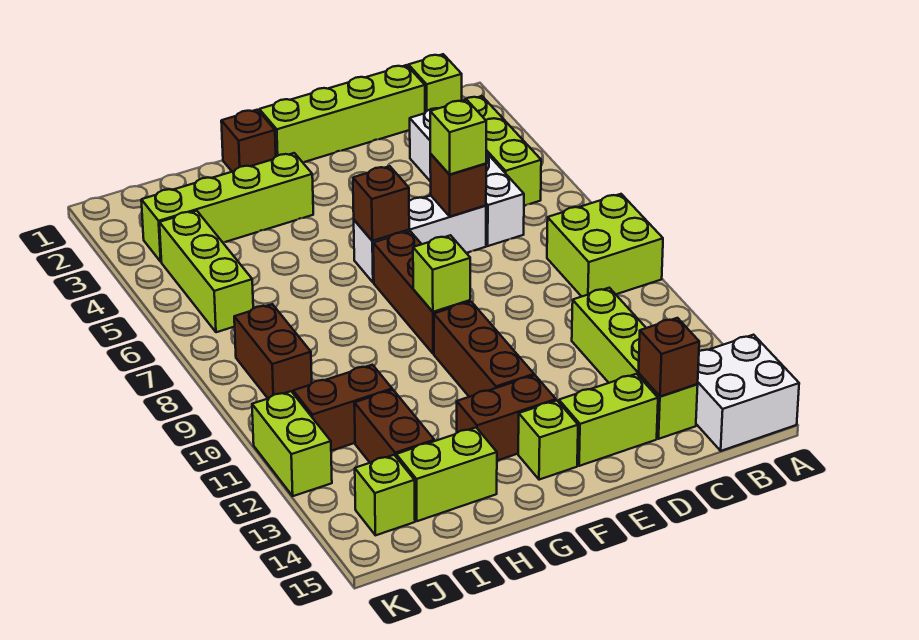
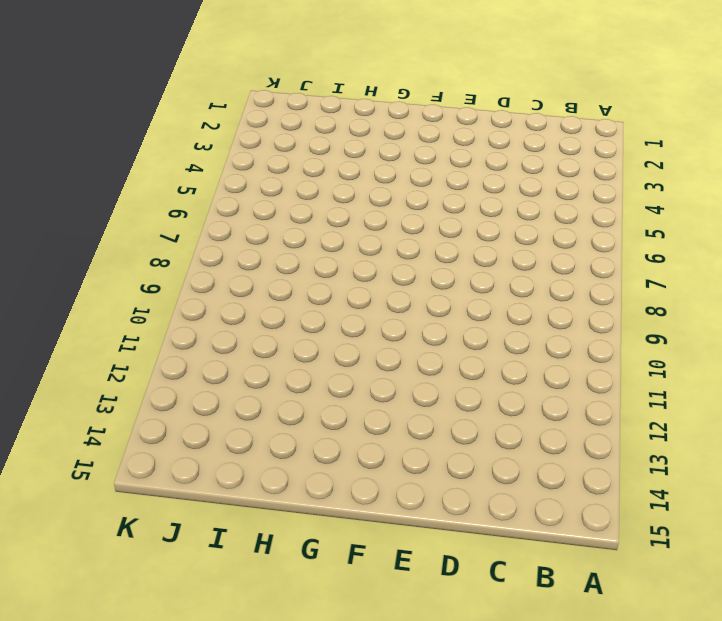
none -> lime brick A8:B9 level 1
none -> white brick A14:B15 level 1
none -> lime brick B1 level 1

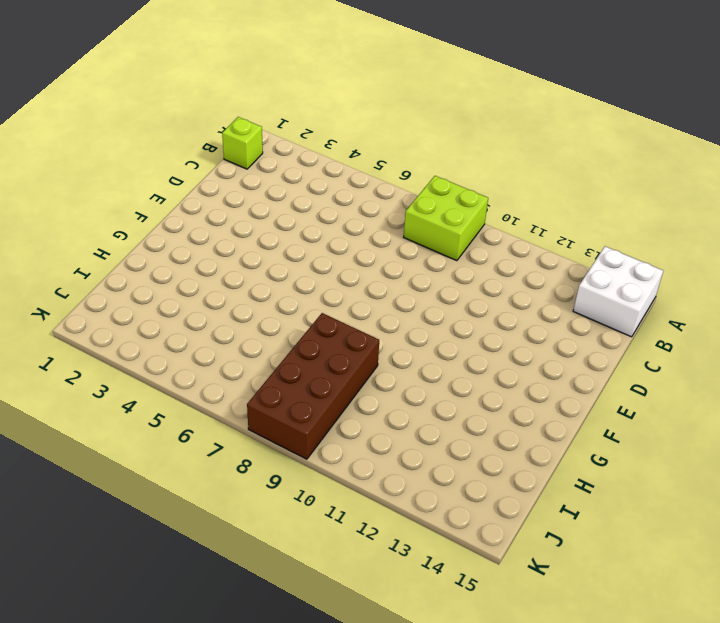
brown brick H8:K9 level 1 -> brown brick J8:J9 level 1
none -> lime brick B3:B5 level 1
none -> lime brick C1:F1 level 1
none -> white brick C3:C6 level 1

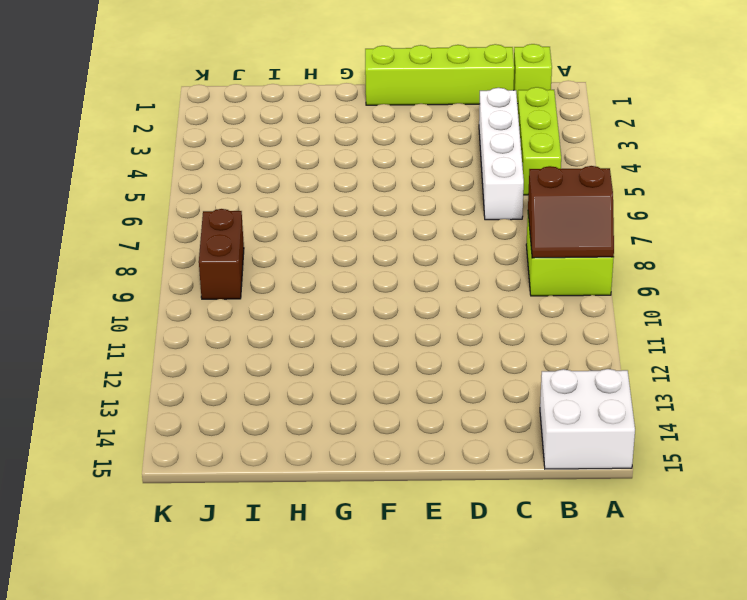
brown slope A8:B9 level 2 top 8 -> none
none -> lime brick C11:C14 level 1
none -> white brick D6:F6 level 1
none -> lime brick D14:E14 level 1

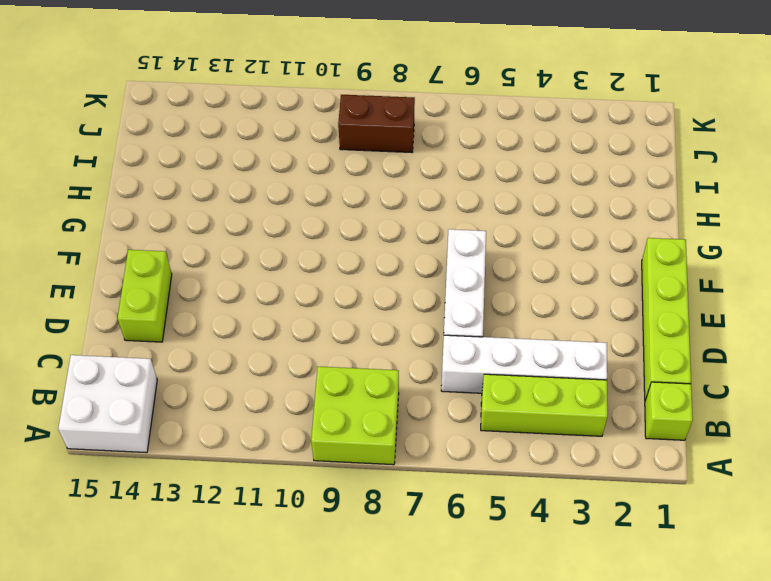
none -> lime brick C11:C14 level 1
none -> brown brick F7:F9 level 1
none -> brown brick F10:F12 level 1

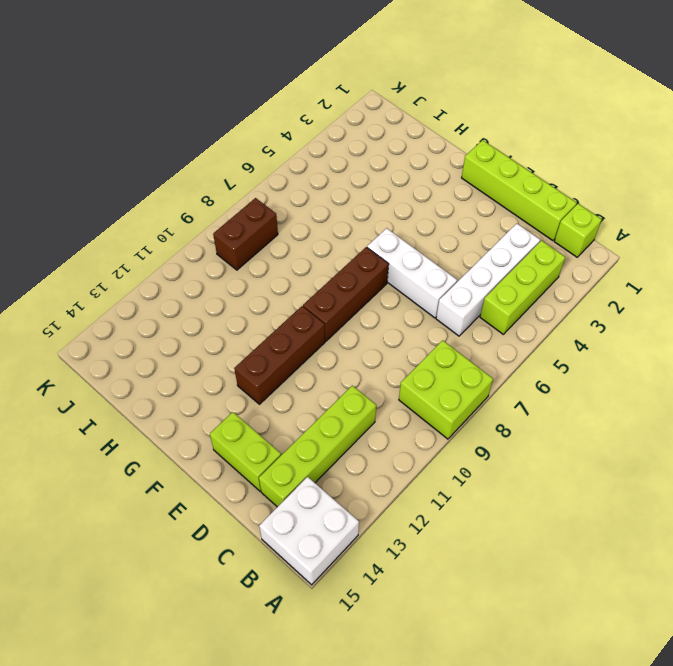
none -> brown brick F13:G13 level 1
none -> lime brick F14 level 1
none -> brown brick G1 level 1

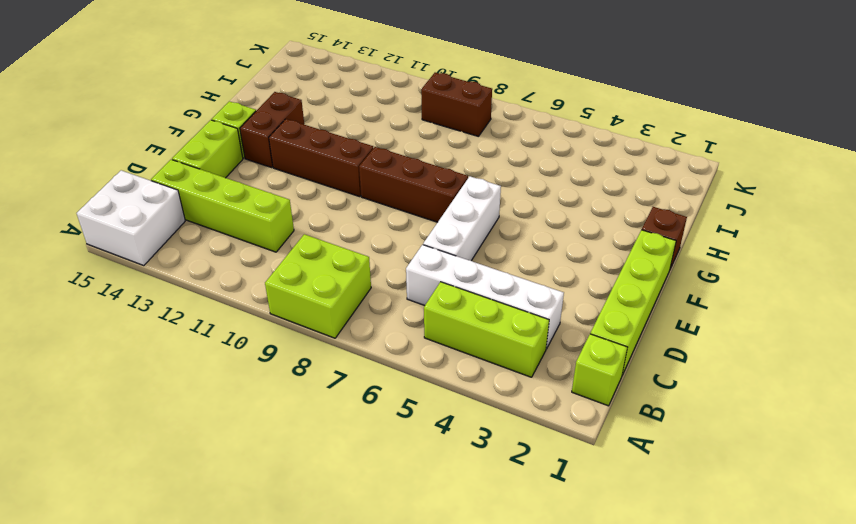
none -> lime brick G3:J3 level 1
none -> lime brick H14:I14 level 1
none -> brown brick I11:J11 level 1

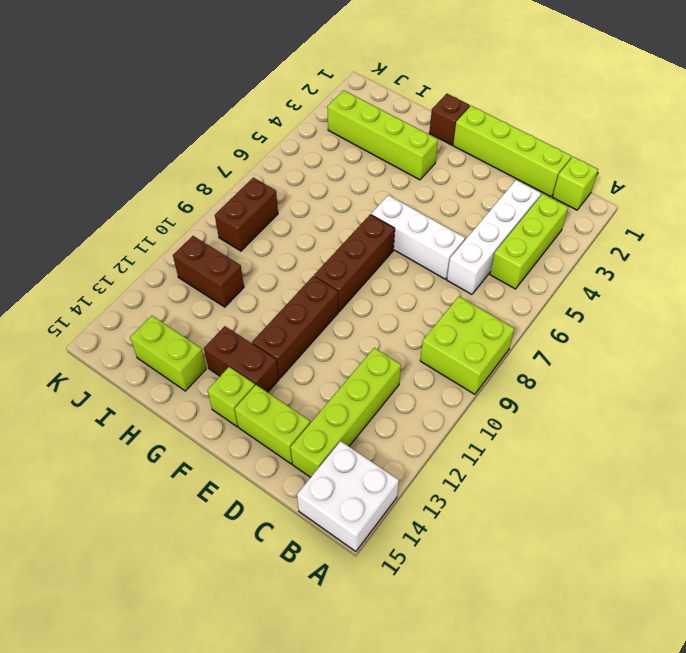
none -> brown brick I12:I13 level 1
none -> lime brick J4:J6 level 1
none -> lime brick J14 level 1

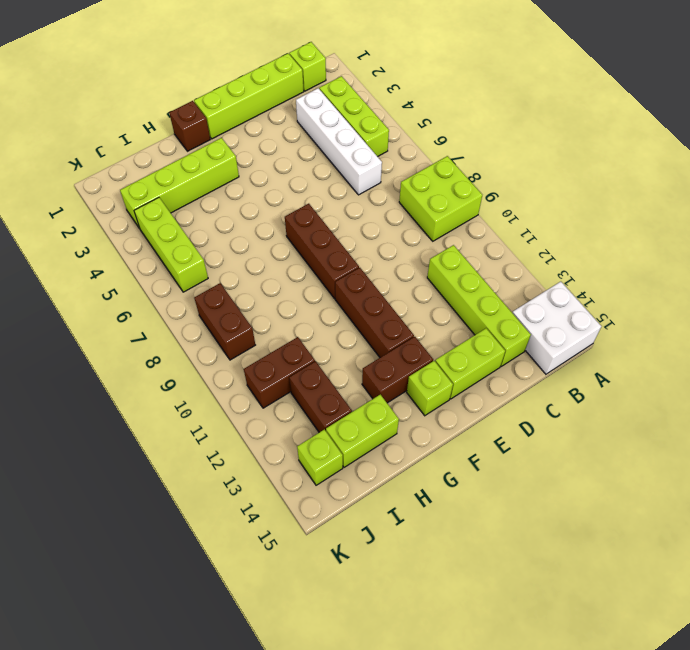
none -> white brick D6:F6 level 1
none -> lime brick K11:K12 level 1
none -> brown brick C14 level 2

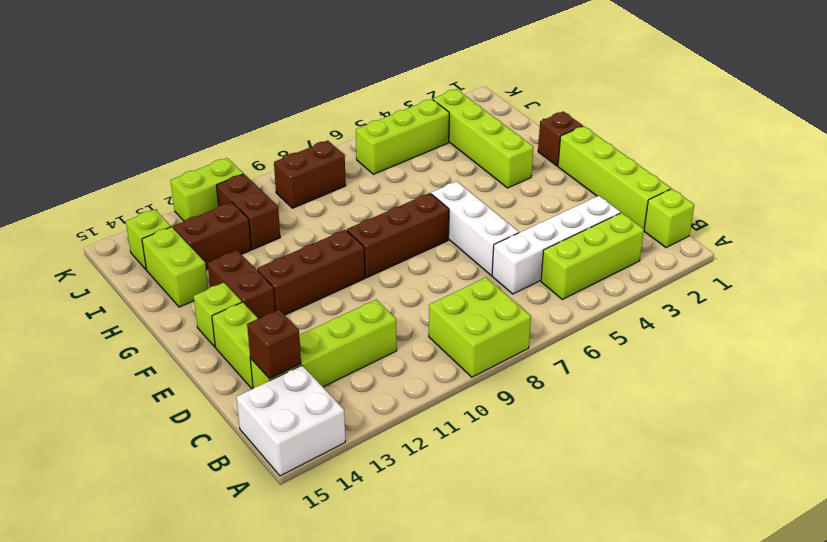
none -> brown brick D6 level 2
none -> brown brick F6 level 2
none -> lime brick F9 level 2

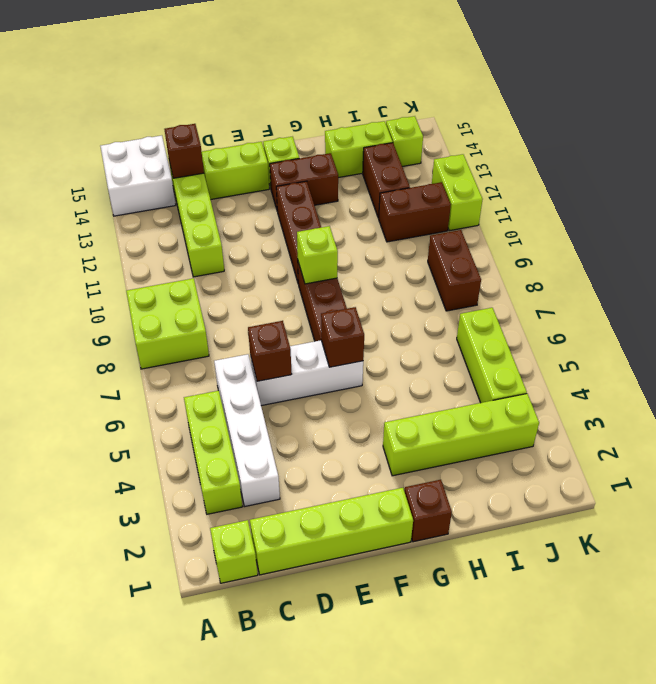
none -> lime brick D6 level 3

